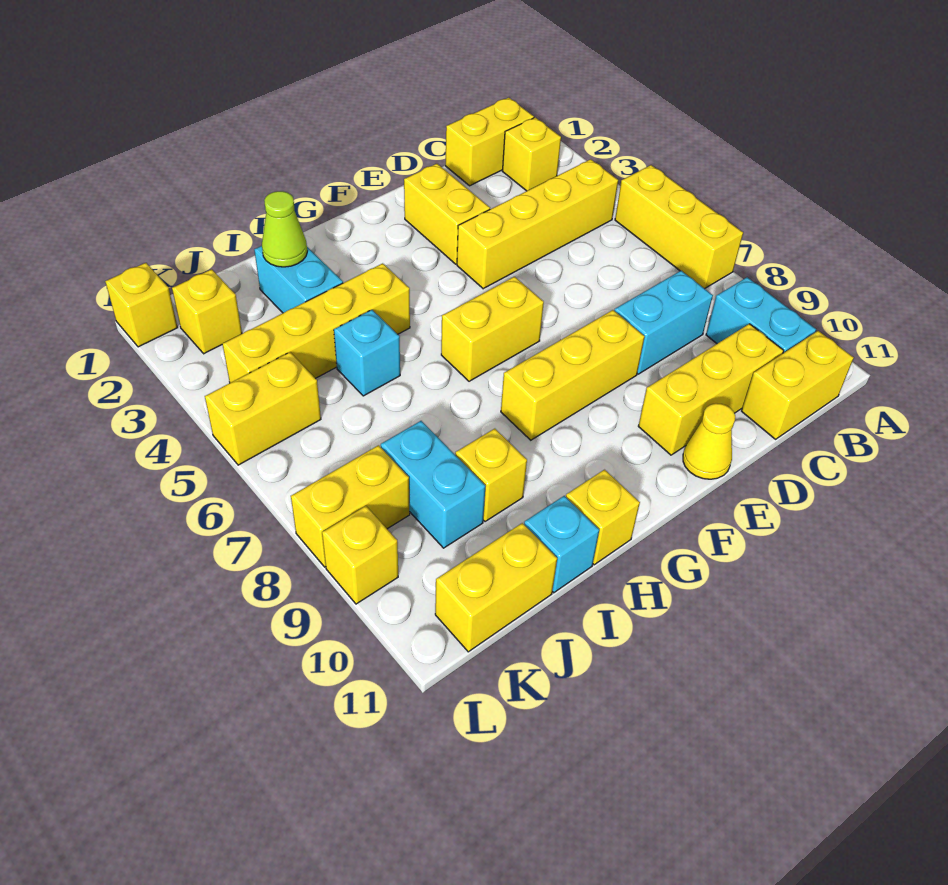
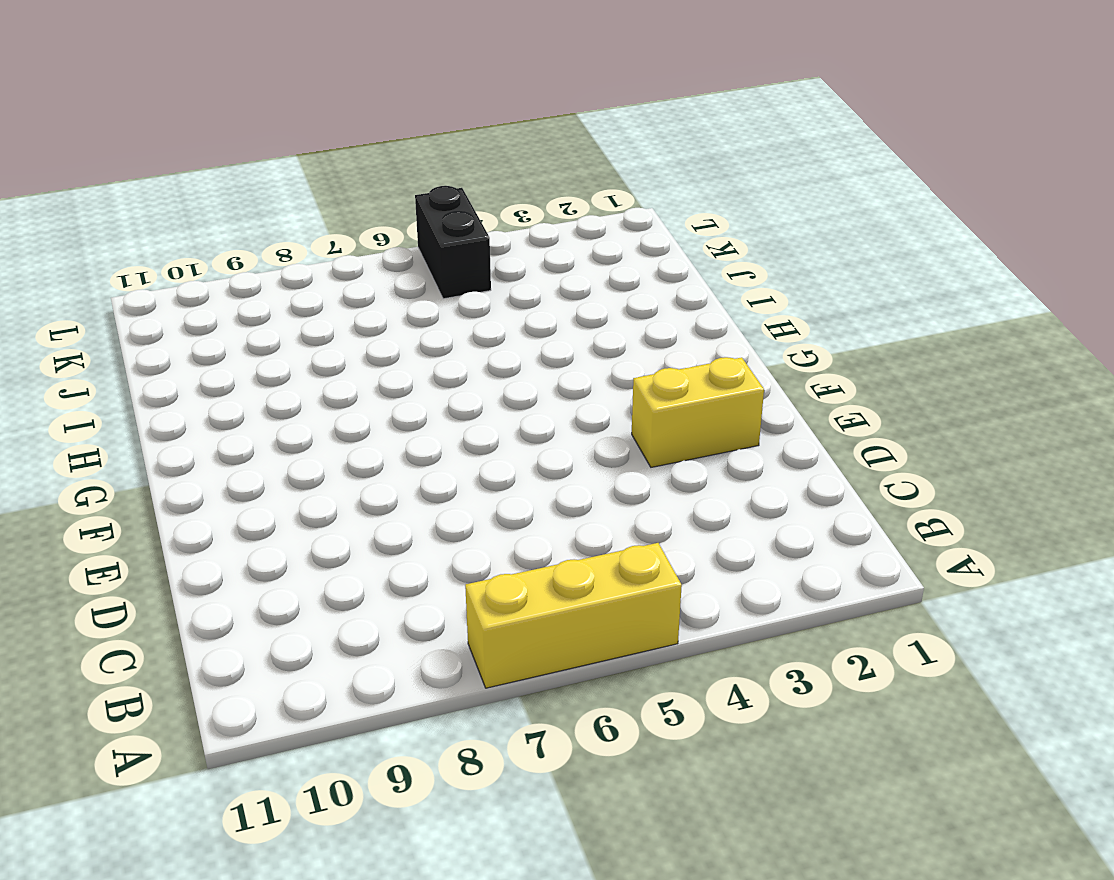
black brick K5:L5 level 1 -> yellow brick K5:L5 level 1
none -> yellow brick B1:C1 level 1
none -> yellow brick B2 level 1
none -> yellow brick B4:E4 level 1

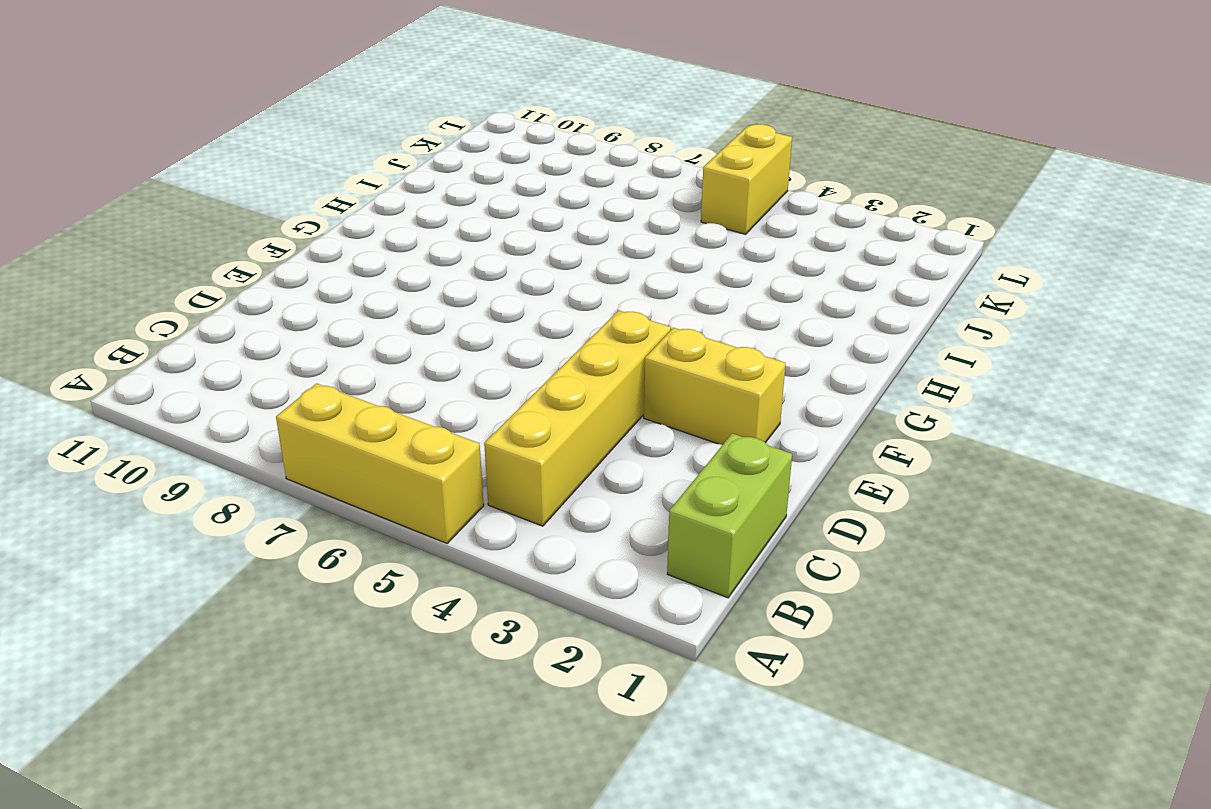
lime brick B1:C1 level 1 -> yellow brick B1:C1 level 1
none -> yellow brick B2 level 1
none -> cyan brick B9:B10 level 1
none -> yellow brick B11:C11 level 1

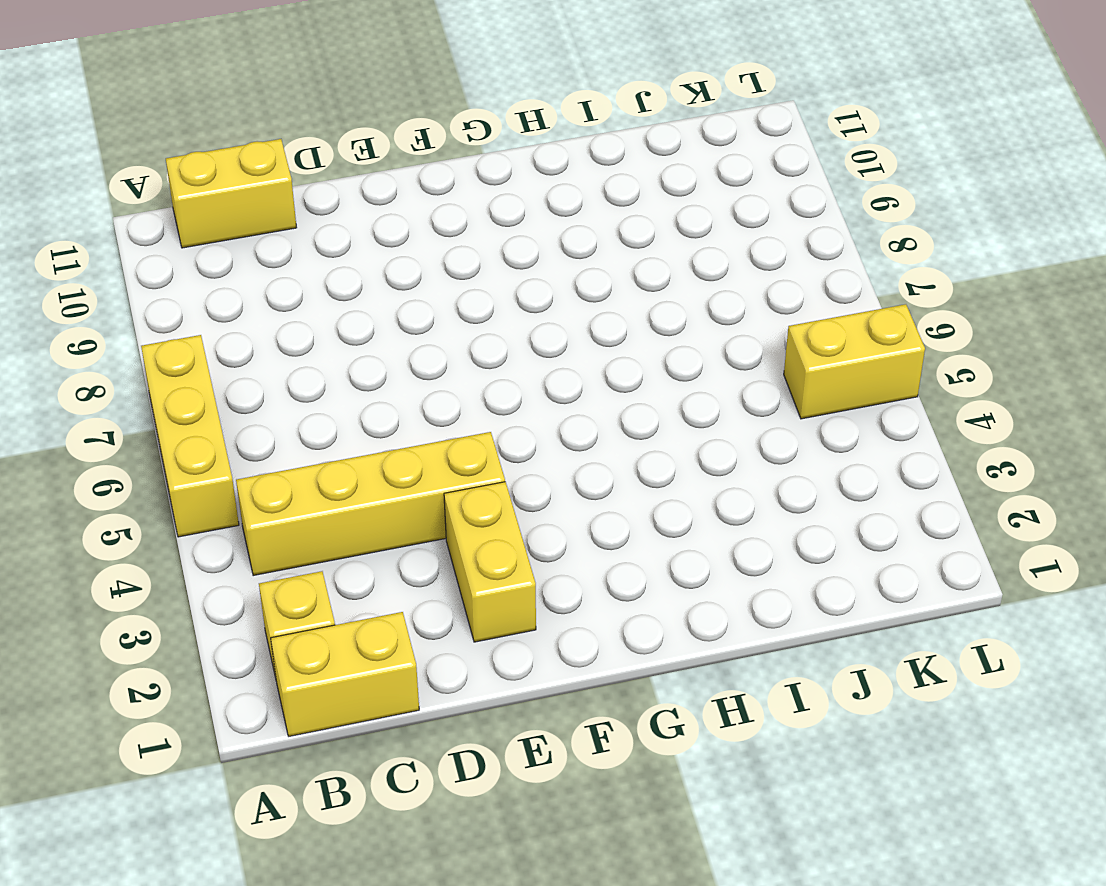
none -> cyan brick B9:B10 level 1
none -> cyan brick C8:D8 level 1
none -> yellow brick C10:E10 level 1

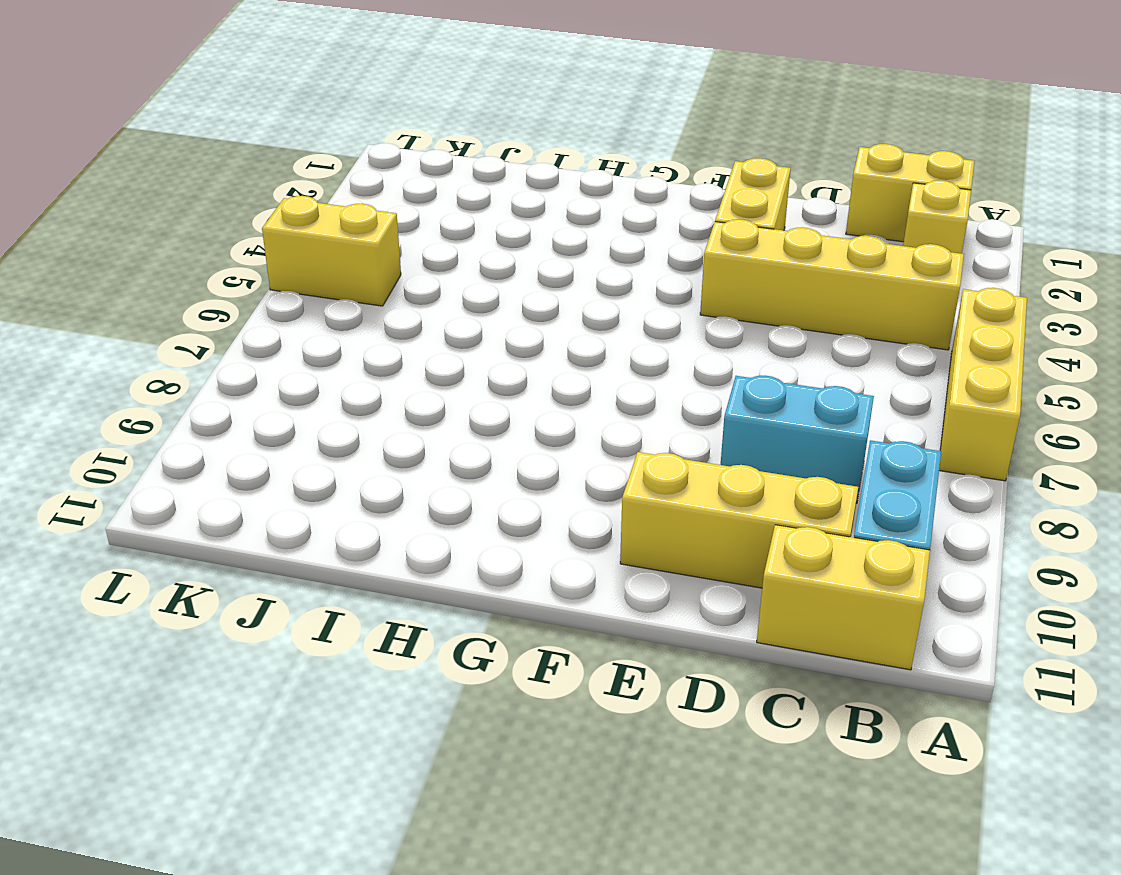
none -> yellow brick E8:G8 level 1
none -> yellow cone E11 level 1
none -> yellow brick F6:G6 level 1

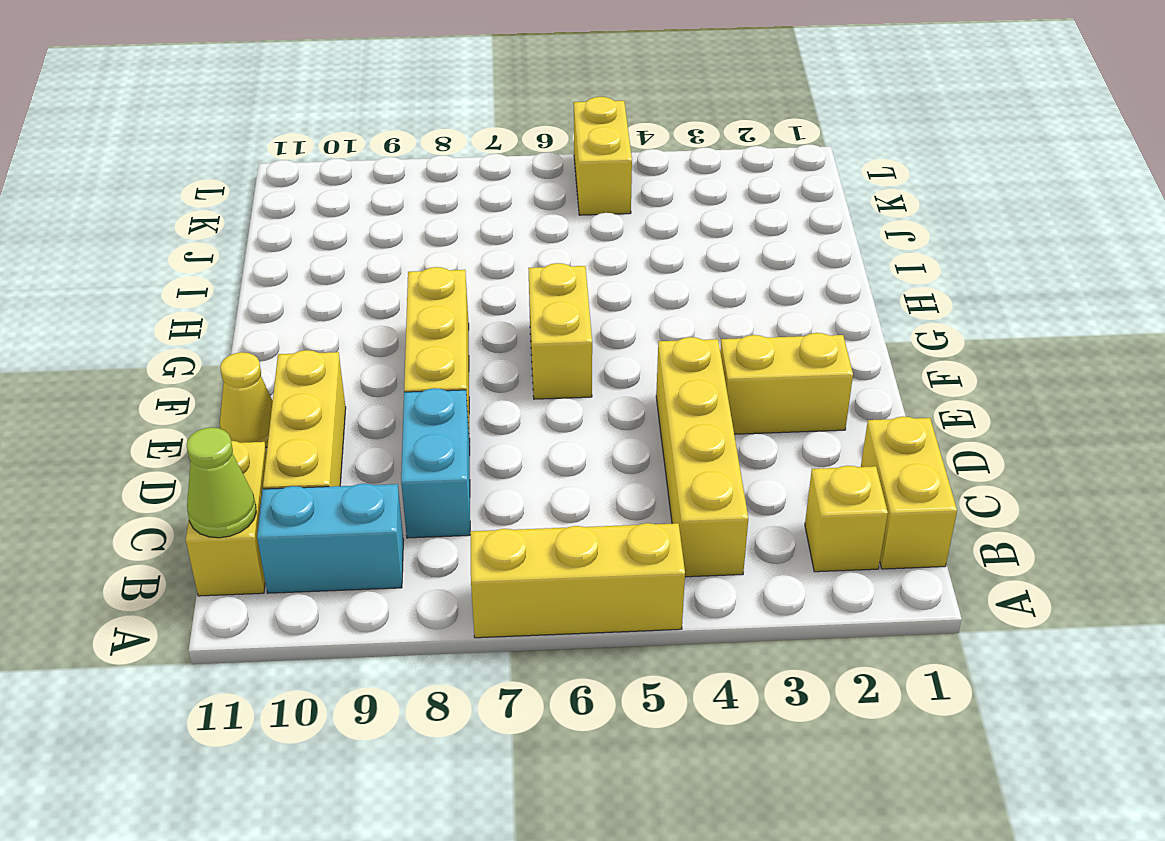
lime cone B11 level 2 -> lime cone I2 level 2
none -> yellow brick H4:K4 level 1
none -> yellow brick H11 level 1
none -> cyan brick I2:I3 level 1

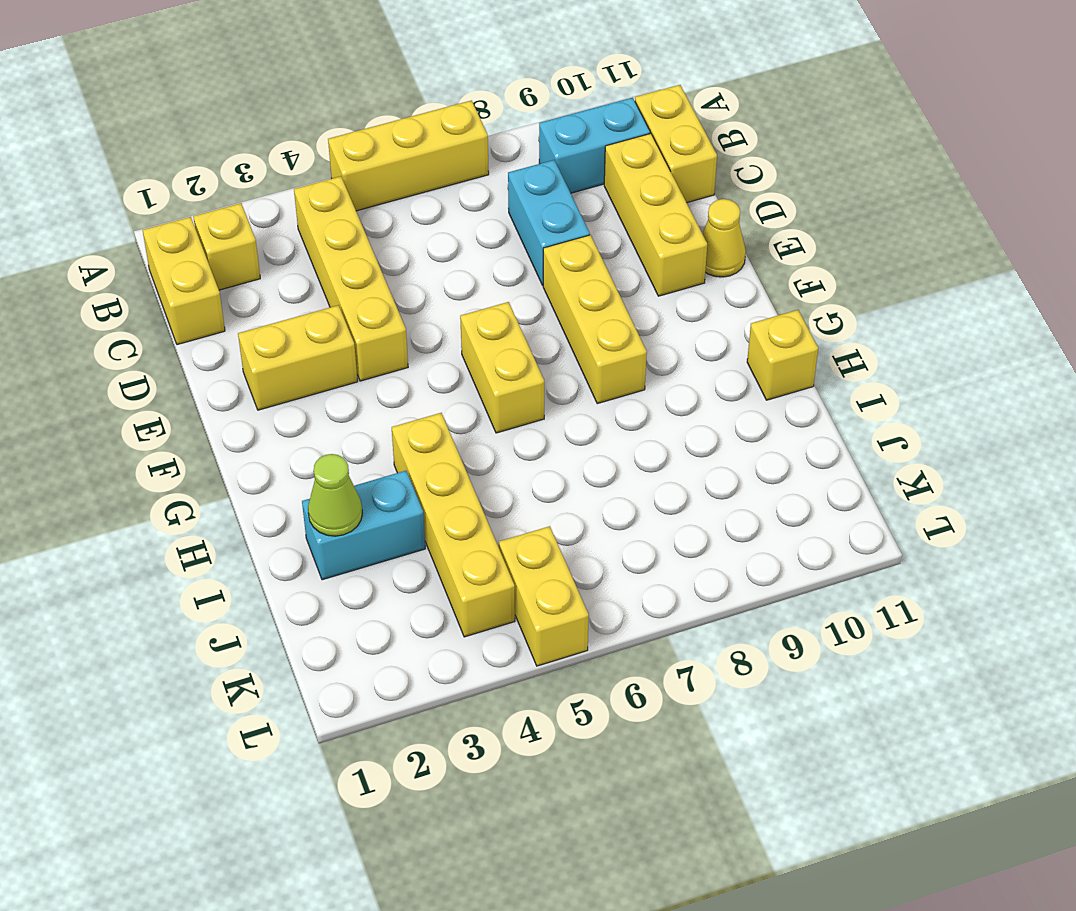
none -> cyan brick I5 level 1
none -> yellow brick I9 level 1
none -> cyan brick I11 level 1

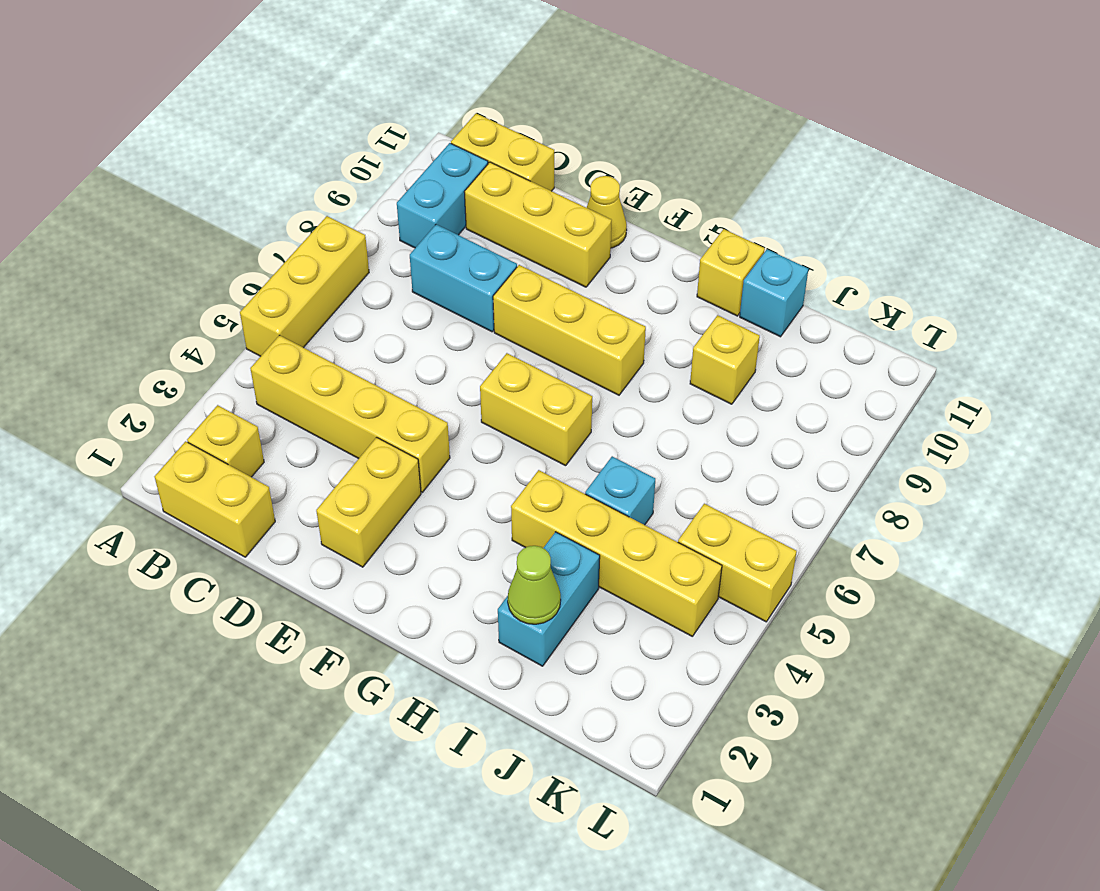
none -> cyan brick J8:J9 level 1
none -> yellow brick J11:K11 level 1
none -> yellow brick K2 level 1

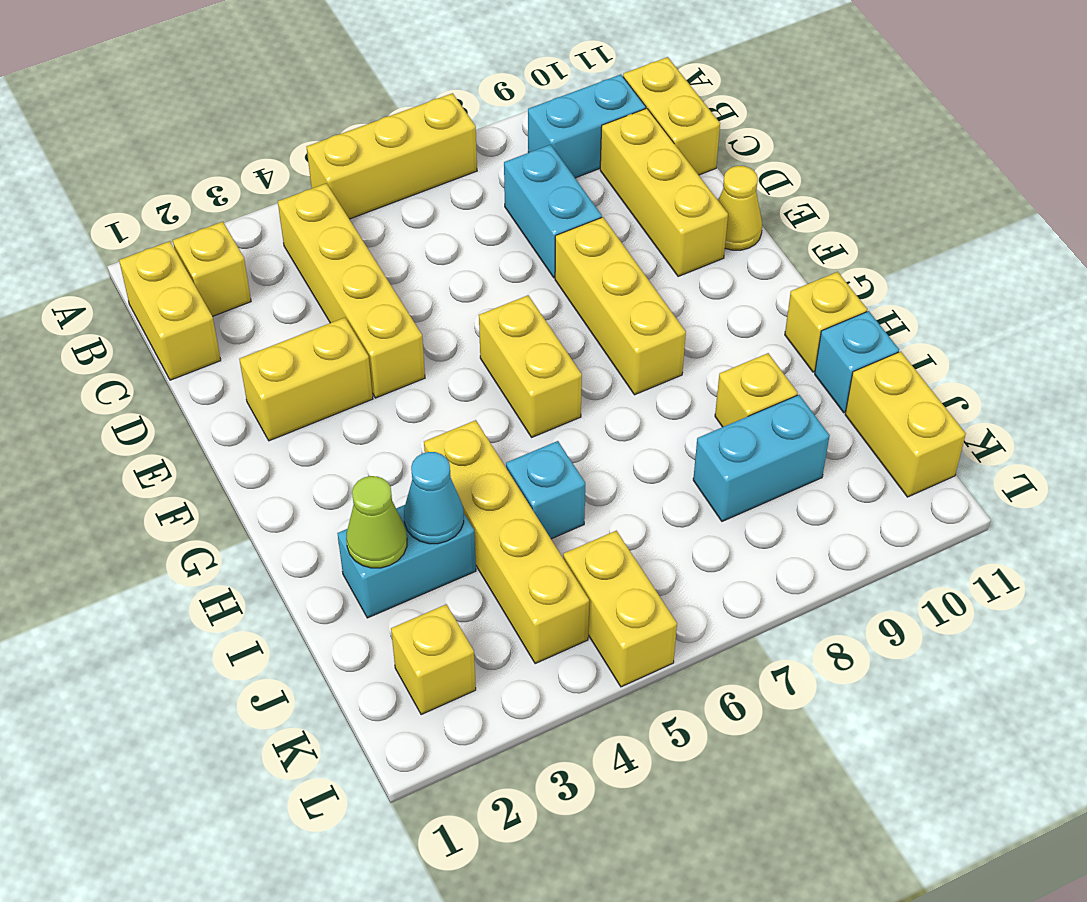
cyan cone I3 level 2 -> none
none -> yellow brick K8:L8 level 1
none -> yellow brick L1 level 1
none -> yellow brick L9 level 1

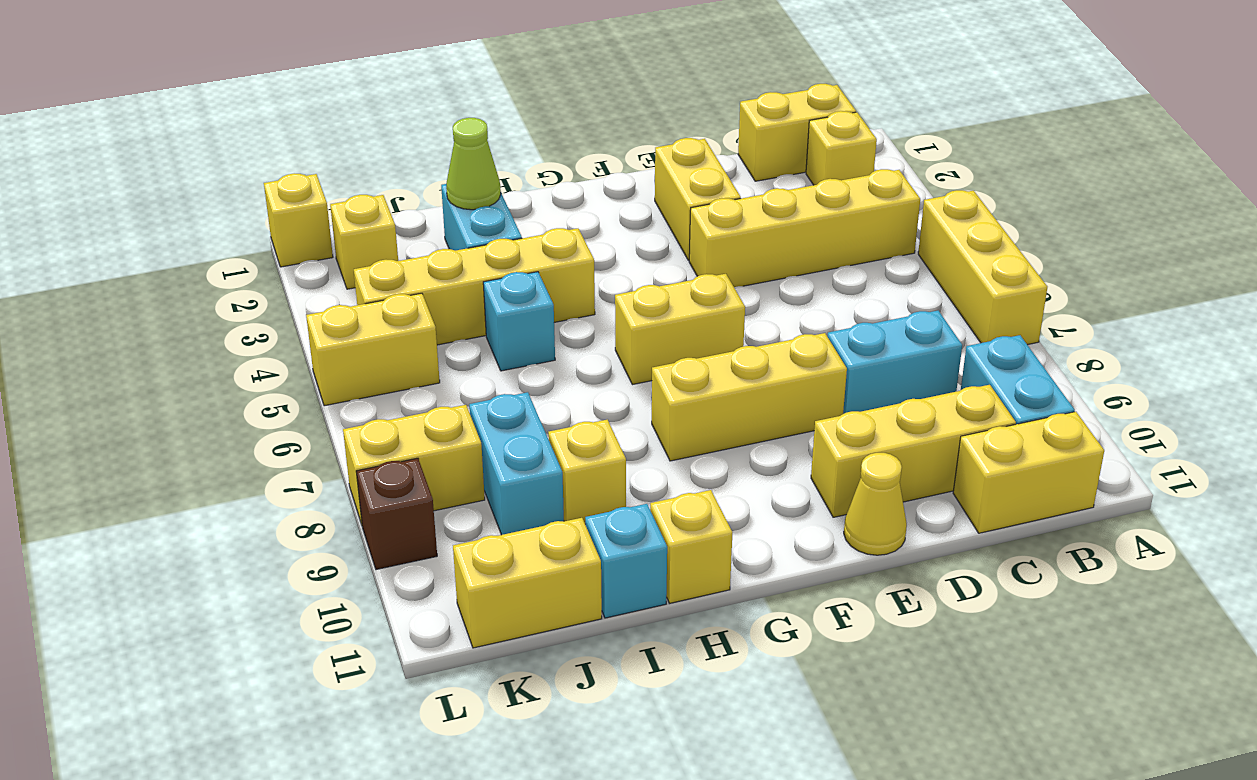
brown brick L9 level 1 -> yellow brick L9 level 1

